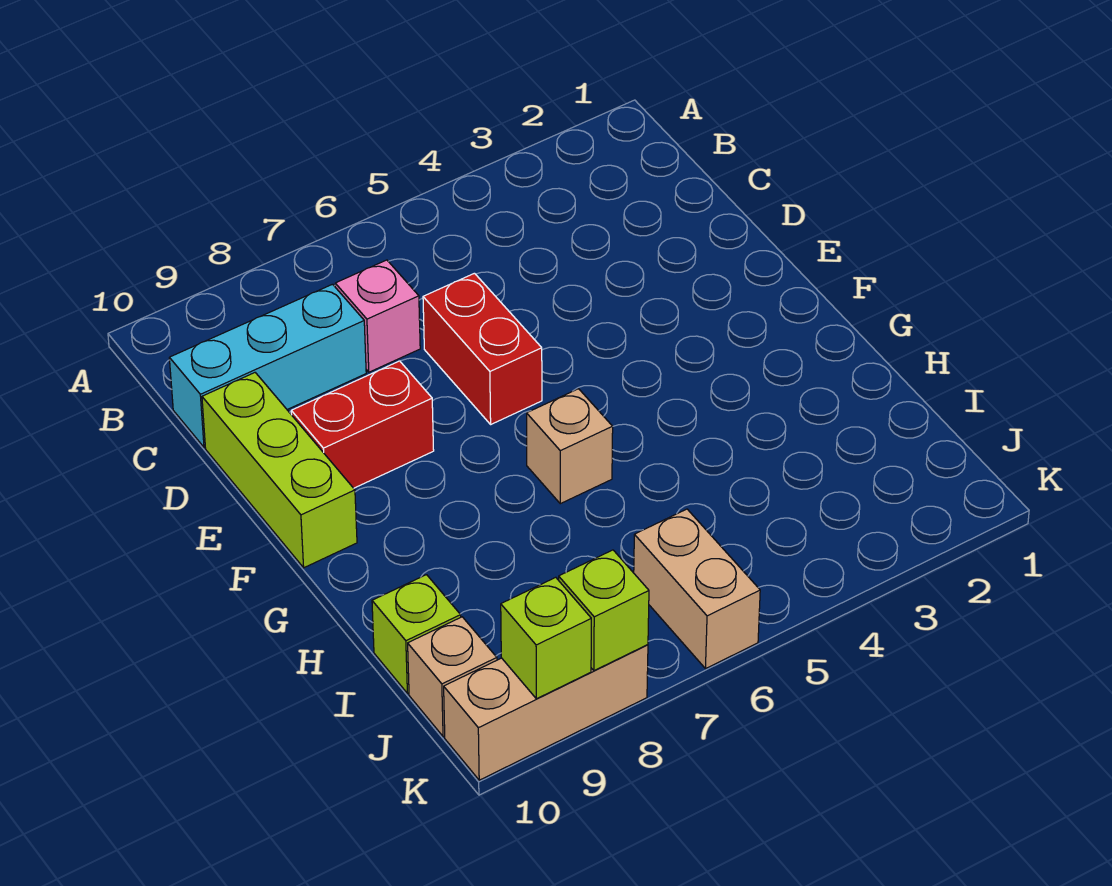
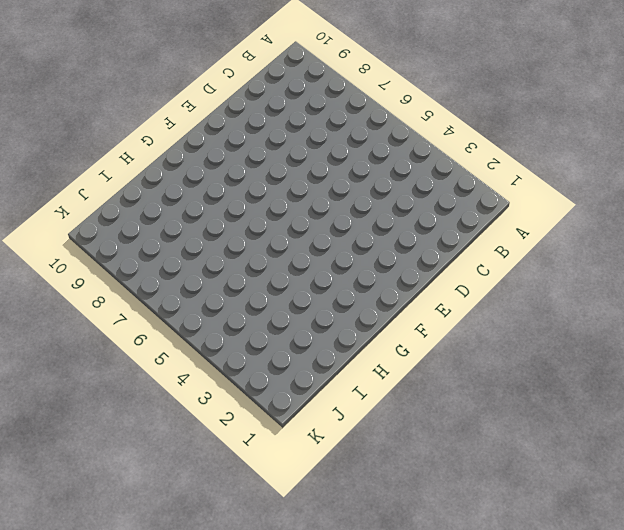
none -> pink brick C7 level 1
none -> cyan brick C8:C10 level 1
none -> red brick D6:E6 level 1

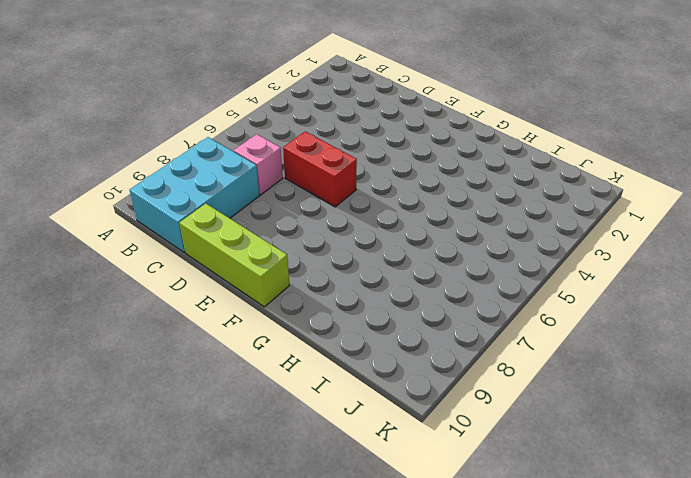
cyan brick B8:C10 level 1 -> cyan brick C8:C10 level 1
none -> red brick E8:E9 level 1
none -> tan brick G6 level 1
none -> lime brick I10 level 1

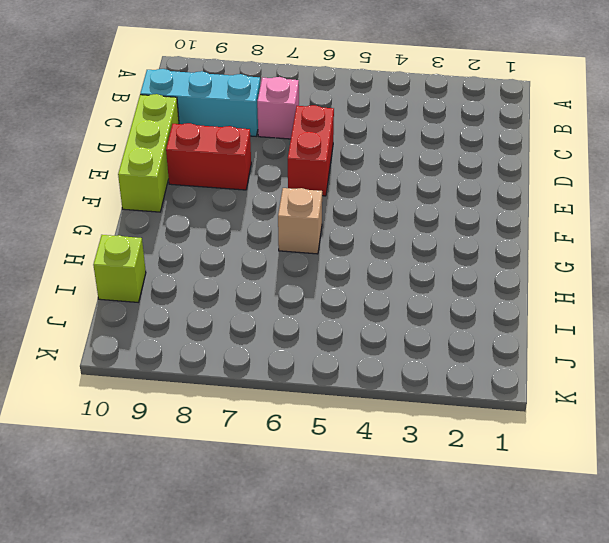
none -> tan brick J6:K6 level 1
none -> tan brick J10 level 1
none -> tan brick K8:K10 level 1

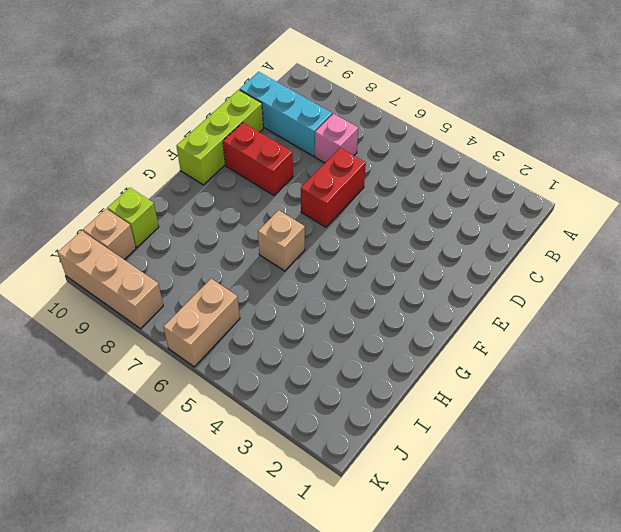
none -> lime brick K8 level 2
none -> lime brick K9 level 2

